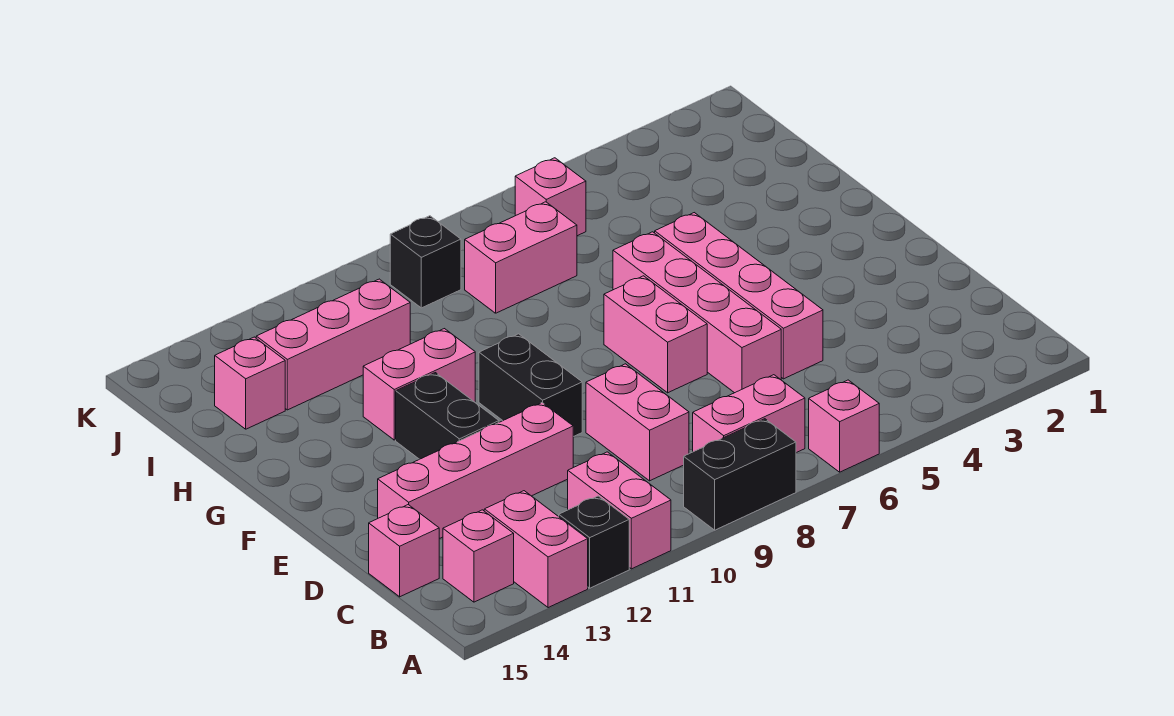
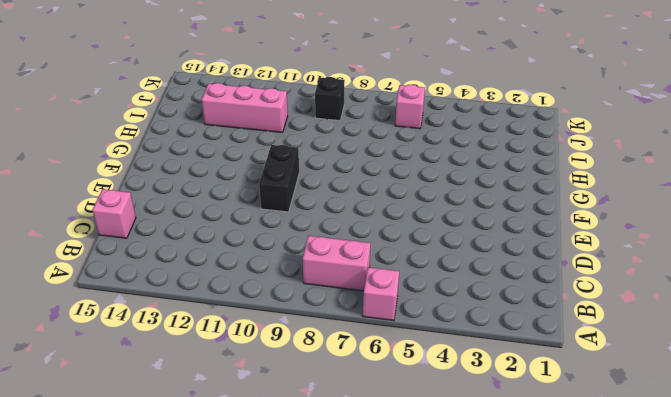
none -> black brick A8:A9 level 1
none -> pink brick A11:B11 level 1
none -> black brick A12 level 1

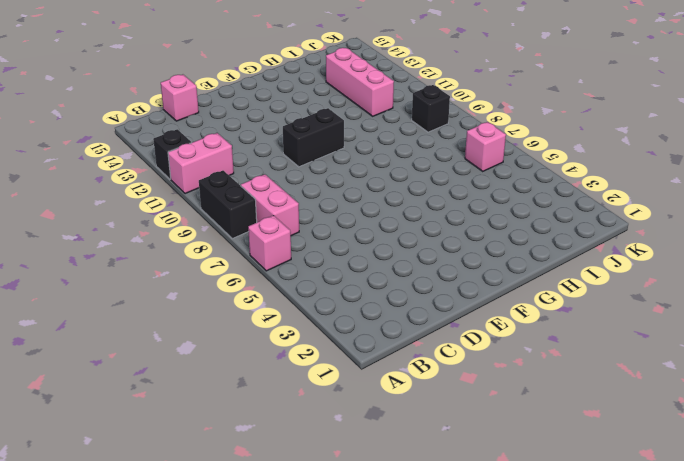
none -> pink brick A13:B13 level 1
none -> pink brick B14 level 1
none -> pink brick C9:D9 level 1

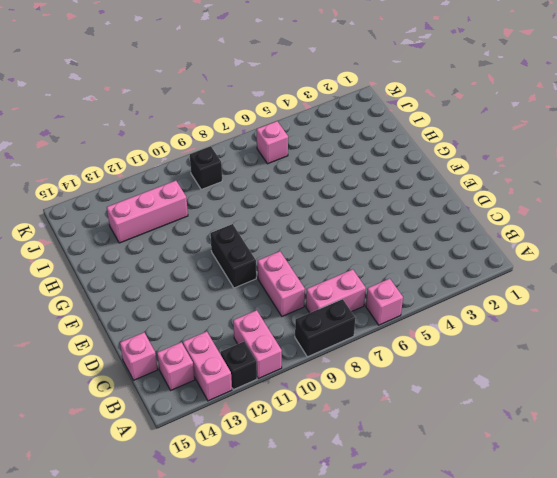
none -> pink brick D5:G5 level 1
none -> pink brick D6:G6 level 1
none -> pink brick D11:D14 level 1

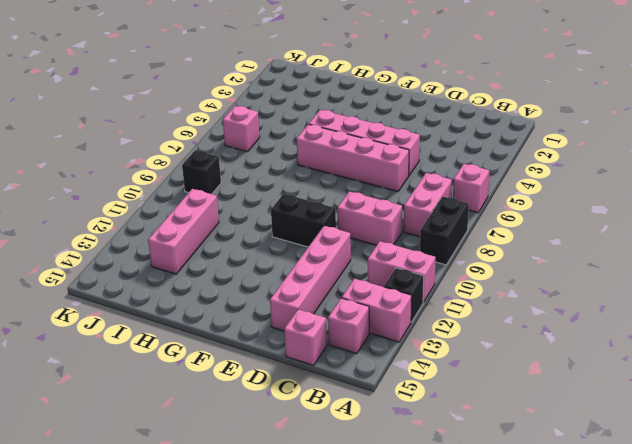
none -> pink brick E7:F7 level 1
none -> black brick E12:F12 level 1
none -> pink brick G11:G12 level 1

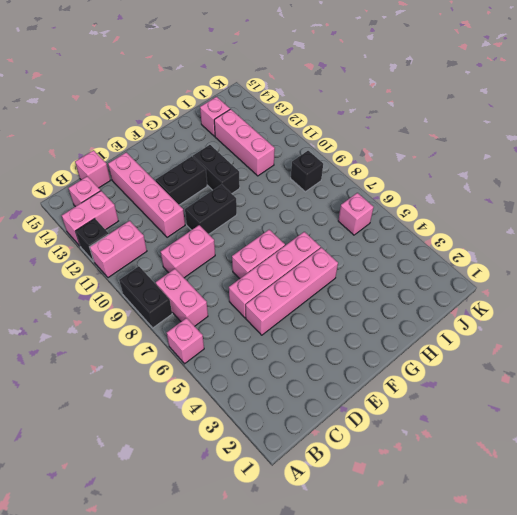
black brick G11:G12 level 1 -> pink brick G11:G12 level 1
none -> pink brick I7:I8 level 1

